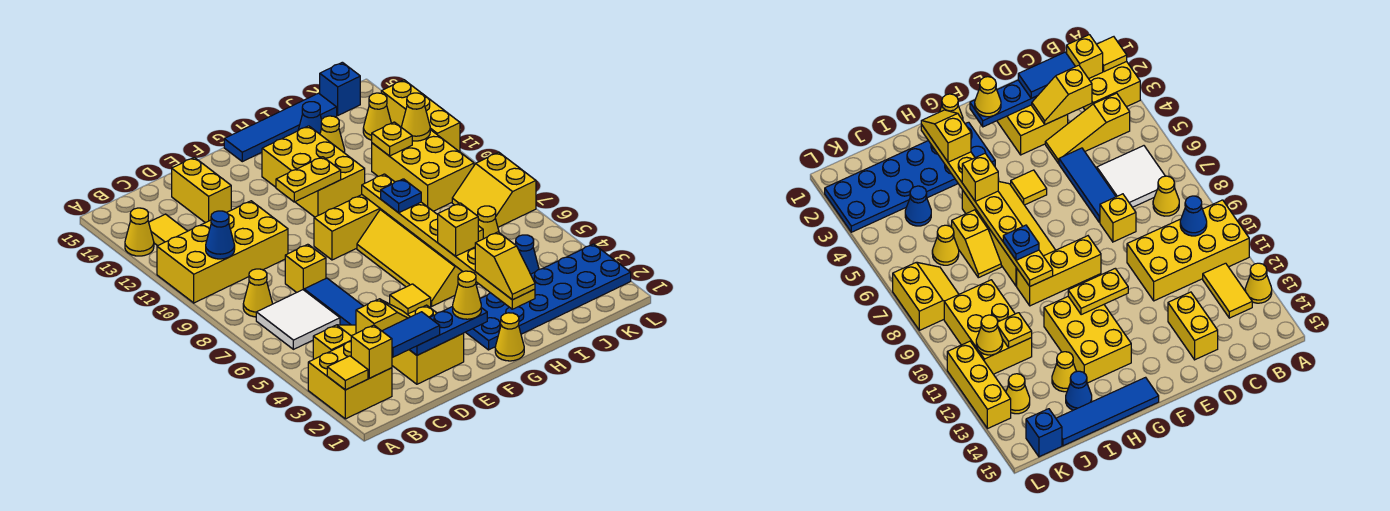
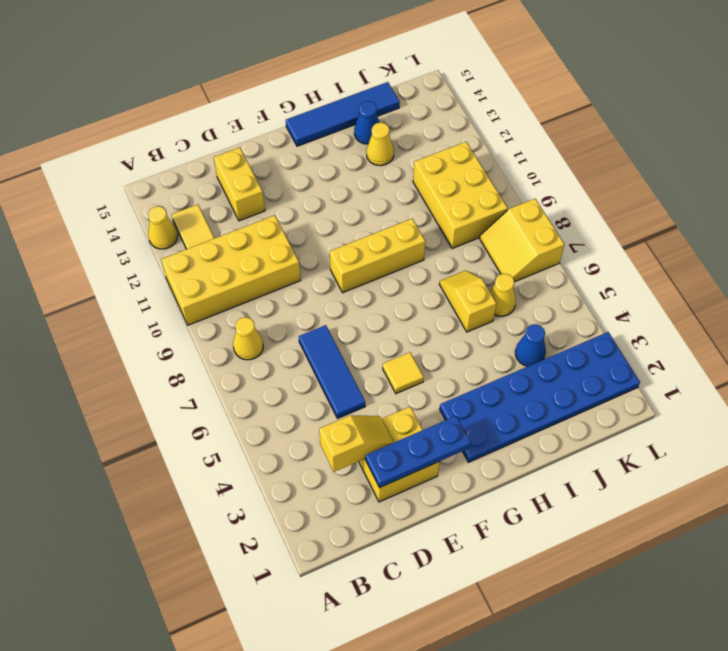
none -> yellow brick A2:B3 level 1
none -> yellow slope B4:D4 level 1 top B
none -> white tile B6:C7 level 1
none -> yellow brick D8 level 1

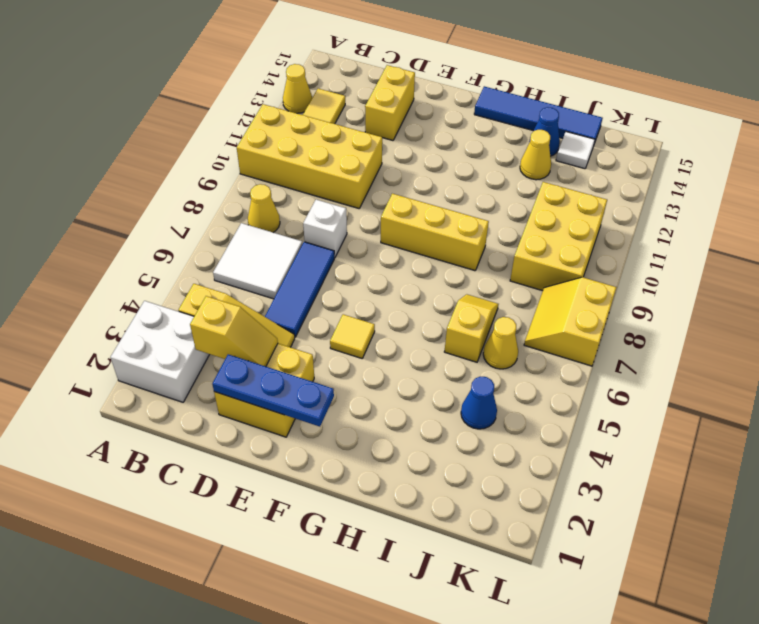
white brick A2:B3 level 1 -> yellow brick A2:B3 level 1
white brick D8 level 1 -> yellow brick D8 level 1
white tile J14 level 1 -> none
none -> yellow cone G1 level 1
none -> blue plate G2:L3 level 1
none -> yellow slope G5:H8 level 1 top H
none -> yellow brick G11:H13 level 1

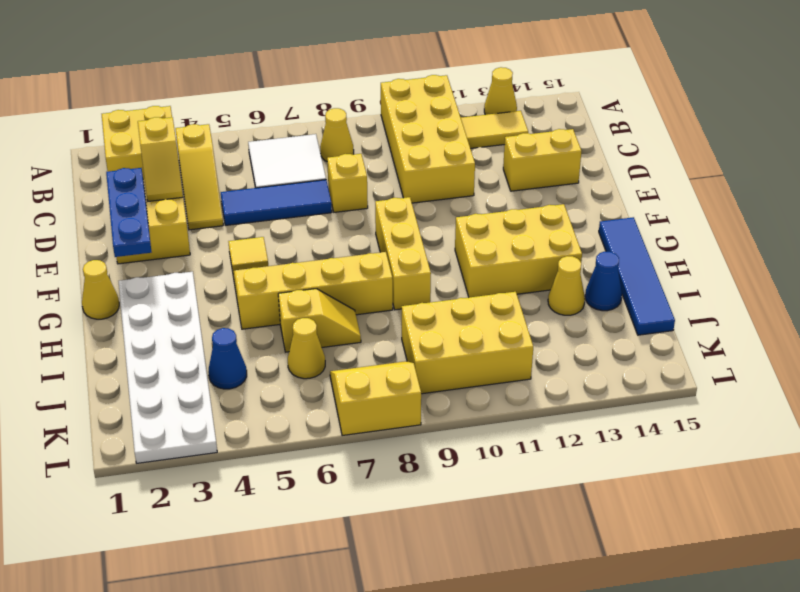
white plate G2:L3 level 1 -> blue plate G2:L3 level 1
none -> yellow cone K13 level 1
none -> blue brick K15 level 1
none -> yellow brick L11:L13 level 1
none -> yellow tile A2 level 2

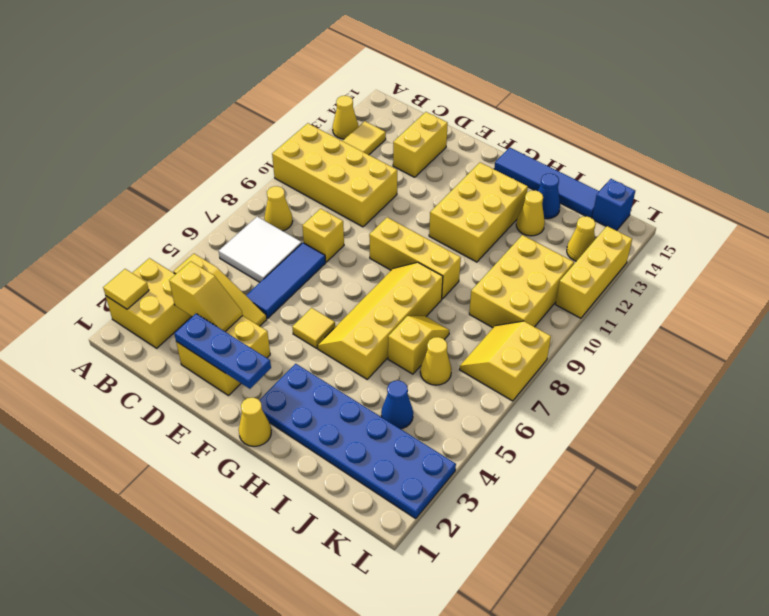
none -> yellow brick B2 level 2
none -> blue cone B10 level 2
none -> yellow plate F11:G11 level 2
none -> yellow plate H2:H9 level 2

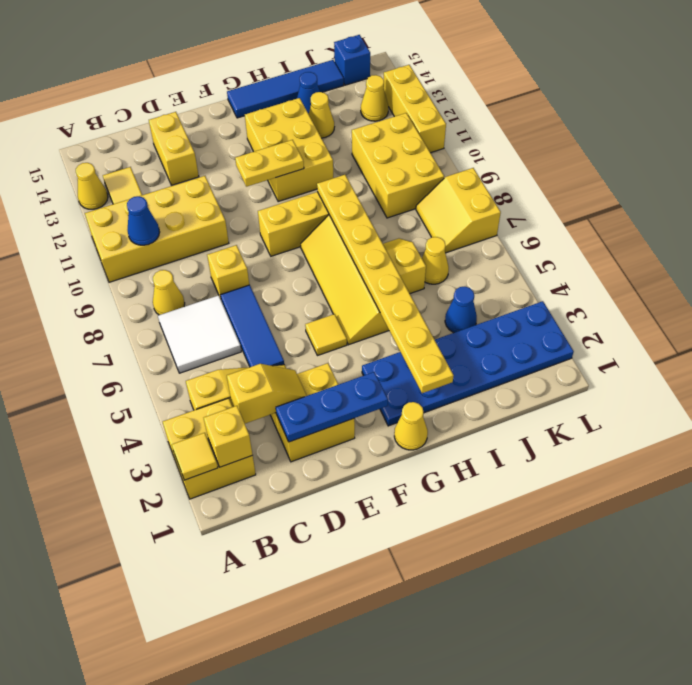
none -> yellow plate J11 level 2
none -> yellow cone K11 level 2
none -> blue tile C2:D2 level 3
none -> yellow cone F2 level 3

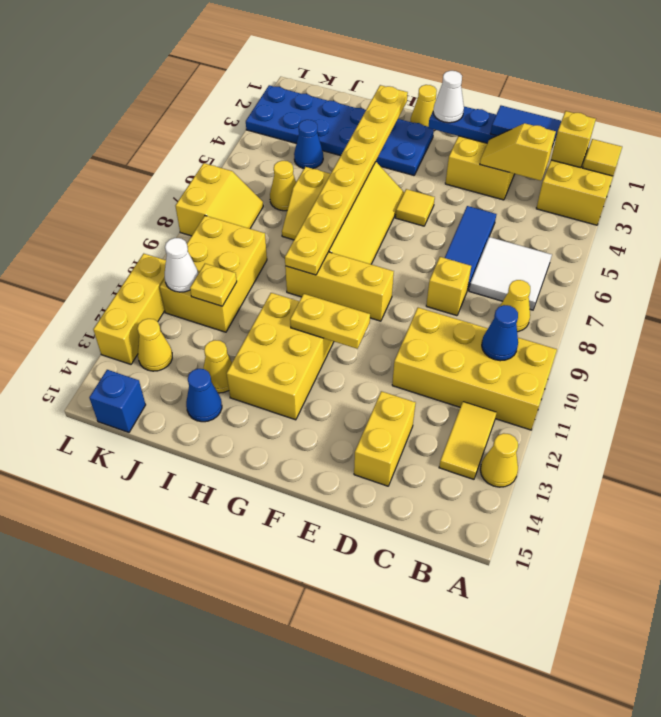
white cone F2 level 3 -> yellow cone F2 level 3
white cone K11 level 2 -> yellow cone K11 level 2
none -> yellow slope B4:D4 level 1 top B
none -> blue tile G15:J15 level 1
none -> yellow slope H2:H3 level 3 top 3
none -> yellow brick H5 level 3

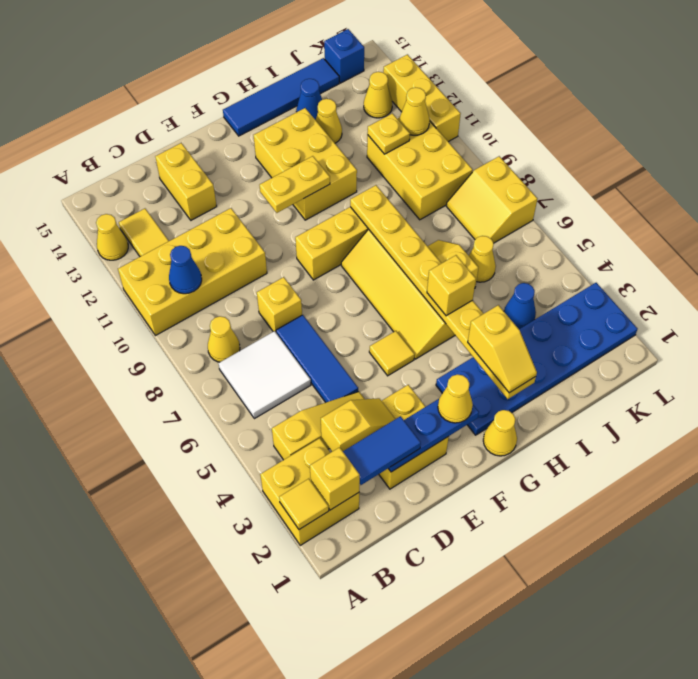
none -> blue plate H8 level 3

